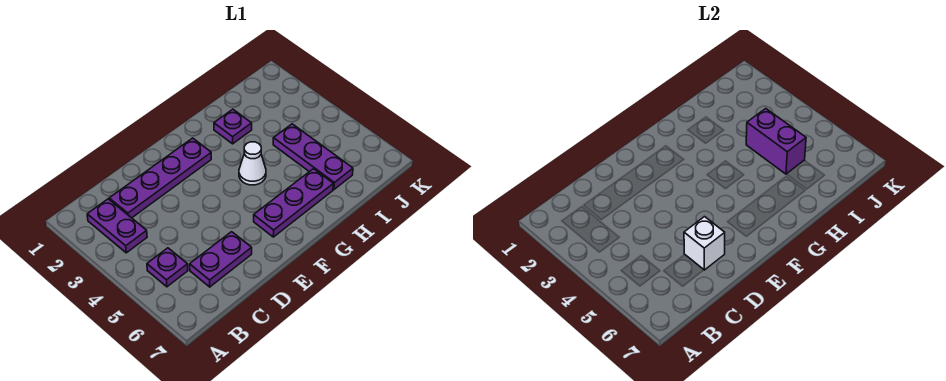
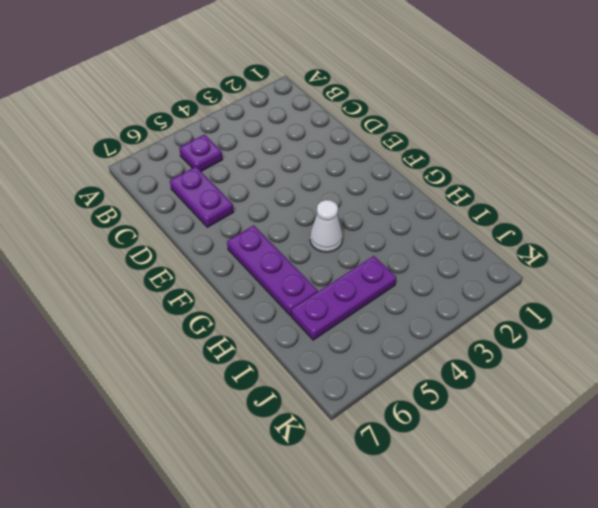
none -> purple plate B2:B3 level 1
none -> purple plate C2:F2 level 1

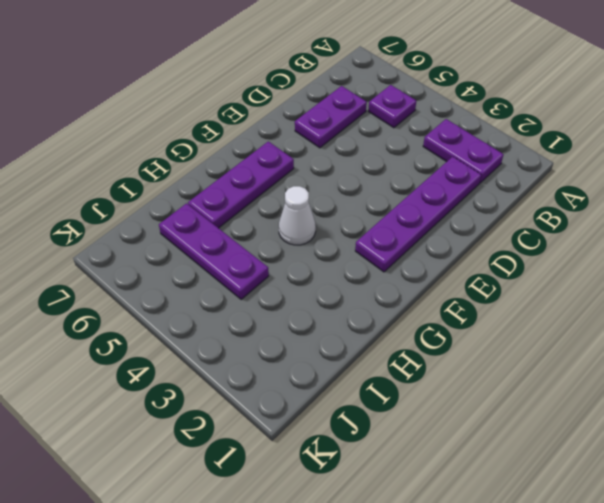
none -> purple plate H2 level 1
none -> white brick D6 level 2

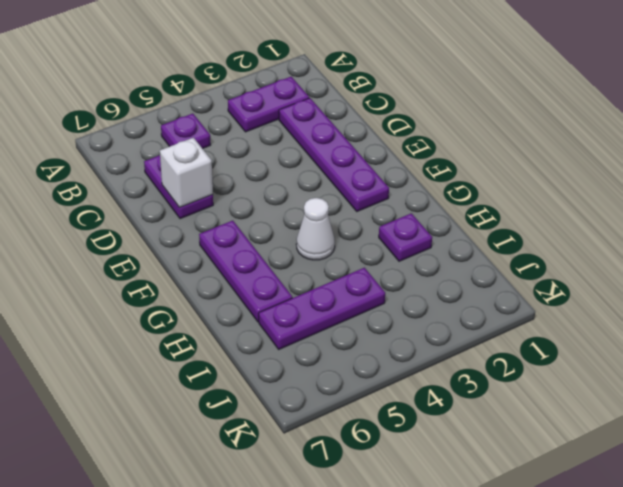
none -> purple brick I4:I5 level 2

